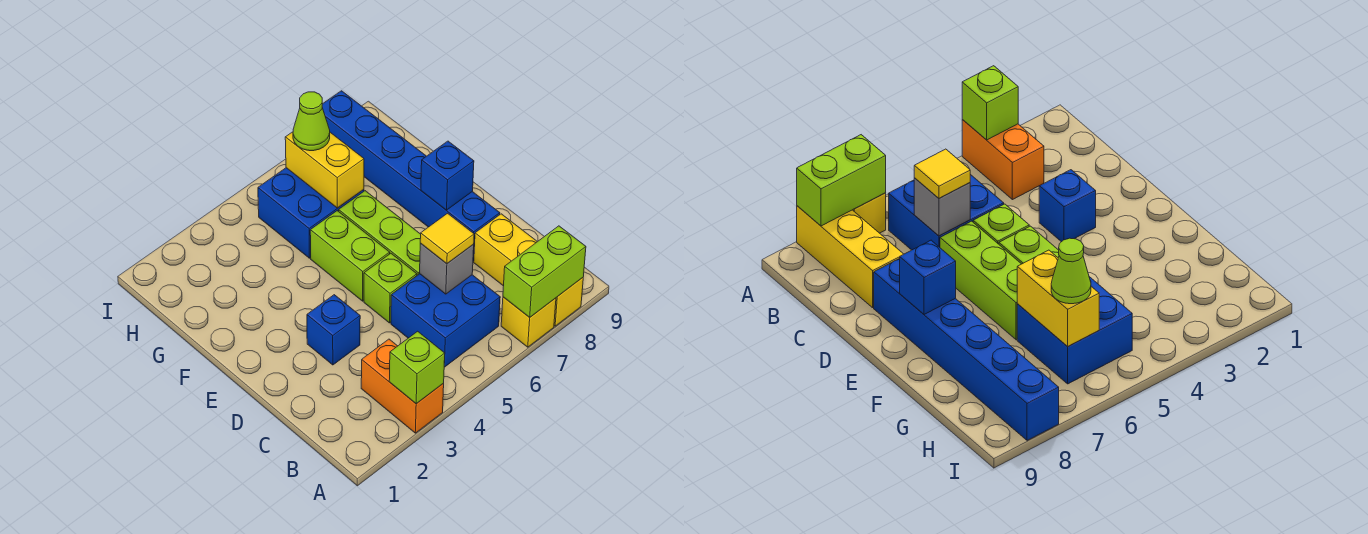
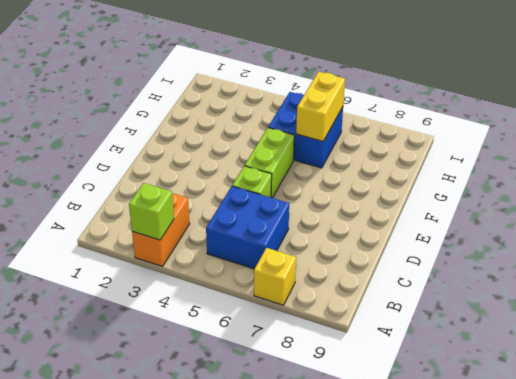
none -> yellow brick A8:C8 level 1
none -> blue brick D3 level 1
none -> lime brick D6:F6 level 1

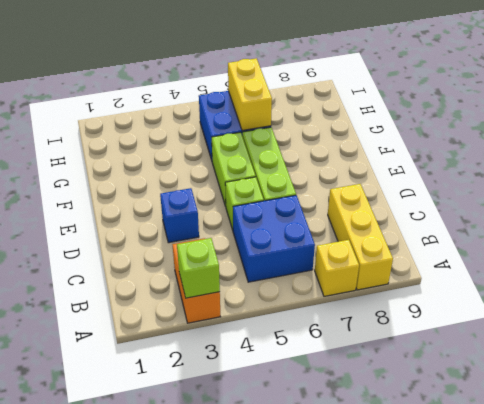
none -> blue brick D8:I8 level 1
none -> lime brick A7:A8 level 2
none -> grey brick C6 level 2

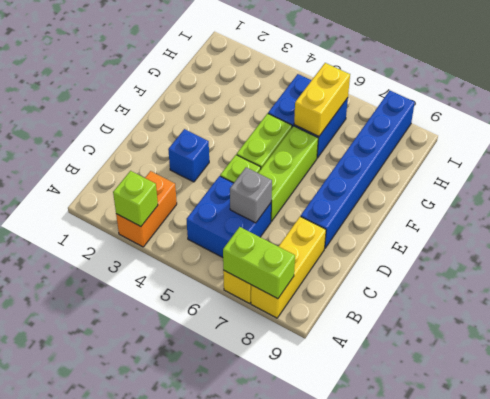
none -> blue brick E8 level 2
none -> yellow tile C6 level 3
none -> lime cone H6 level 3

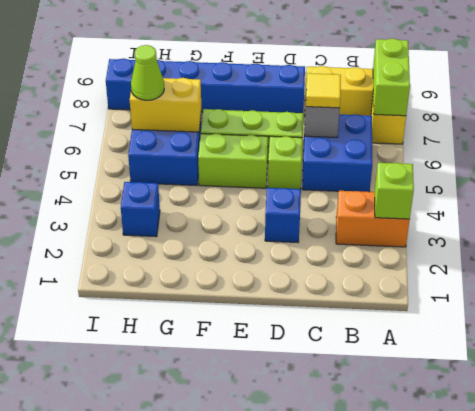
blue brick H3 level 1 -> blue brick E8 level 2

